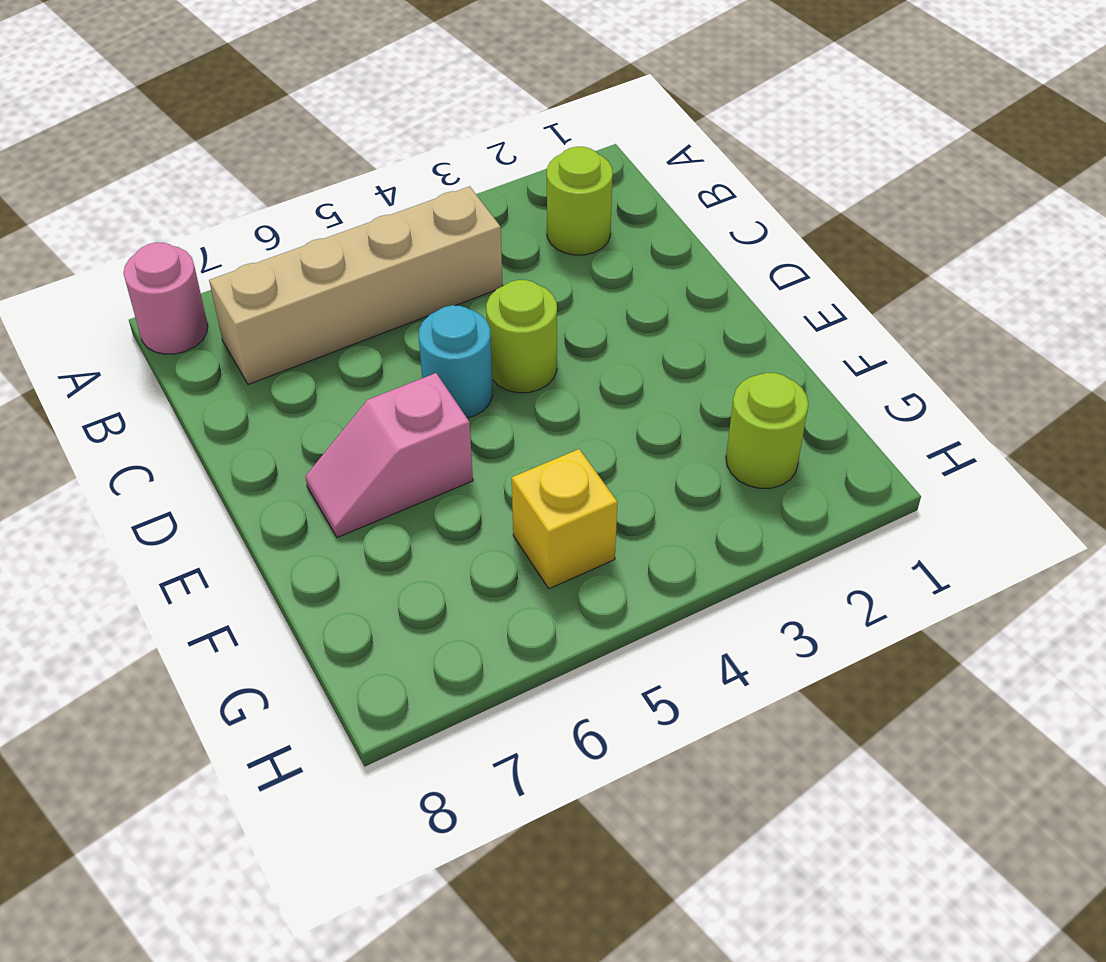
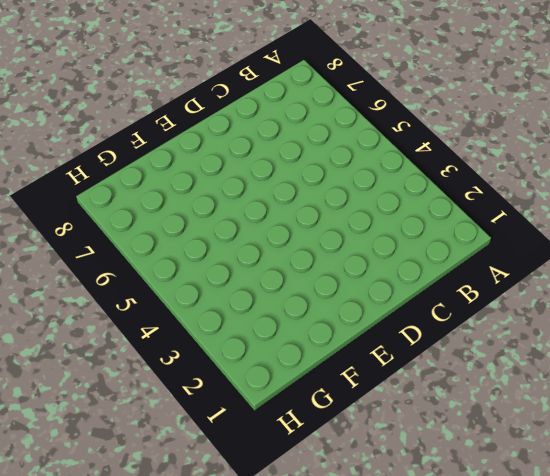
none -> pink round brick A8 level 1
none -> lime round brick B2 level 1

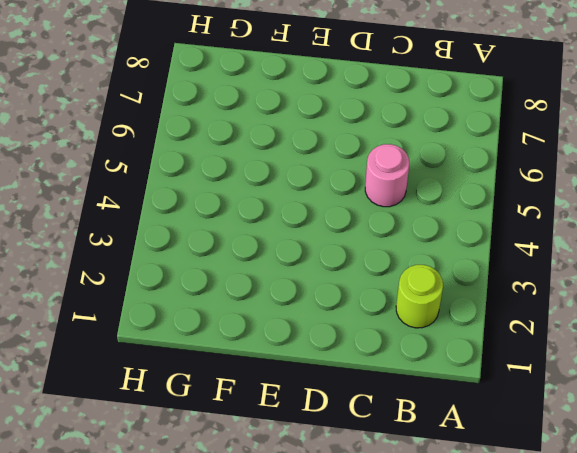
pink round brick C5 level 1 -> pink round brick A8 level 1
none -> tan brick B4:B7 level 1
none -> lime round brick D4 level 1

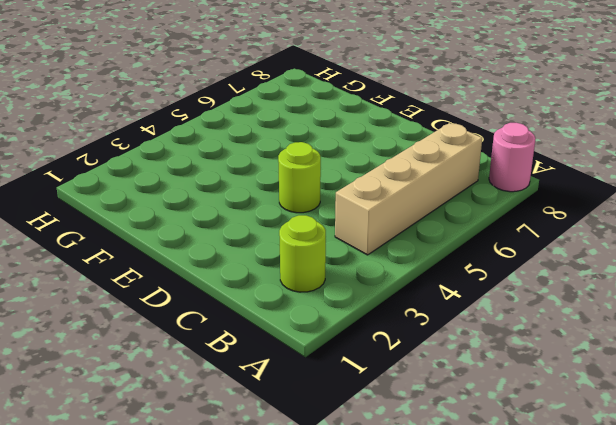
none -> cyan round brick D5 level 1
none -> pink slope E6:E7 level 1 top 6

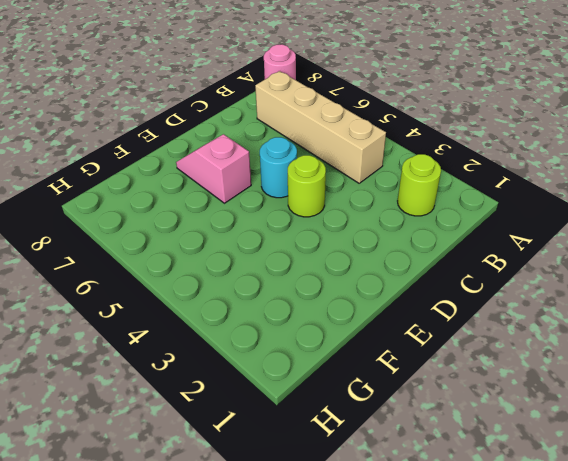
none -> lime round brick G2 level 1
none -> yellow brick G5 level 1

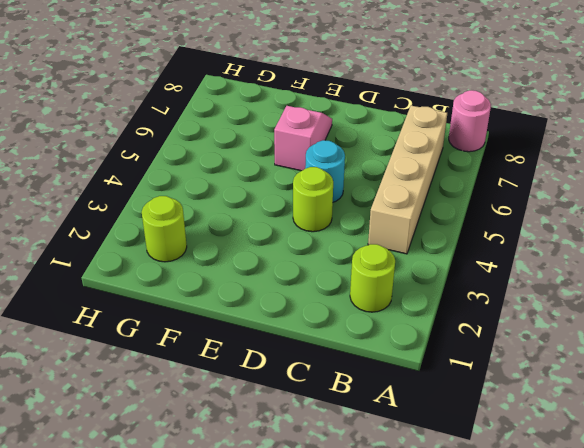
none -> yellow brick G5 level 1

